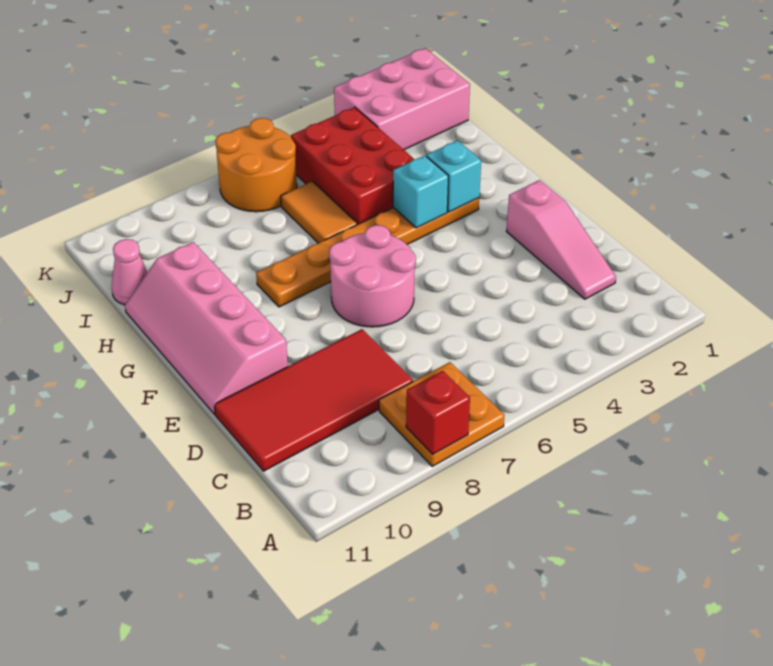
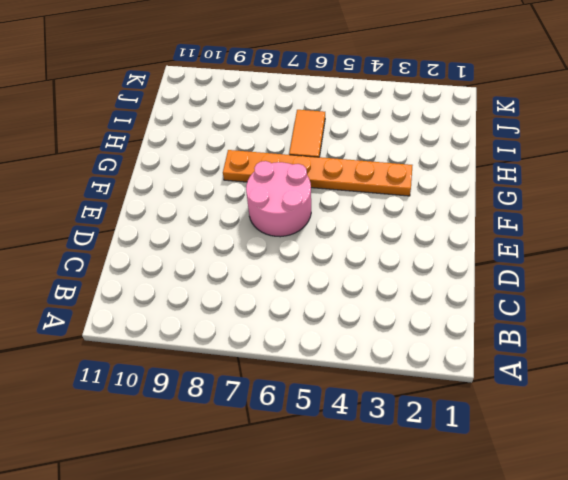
none -> orange plate A7:B8 level 1
none -> pink slope C2:E2 level 1 top E
none -> red tile C8:D11 level 1

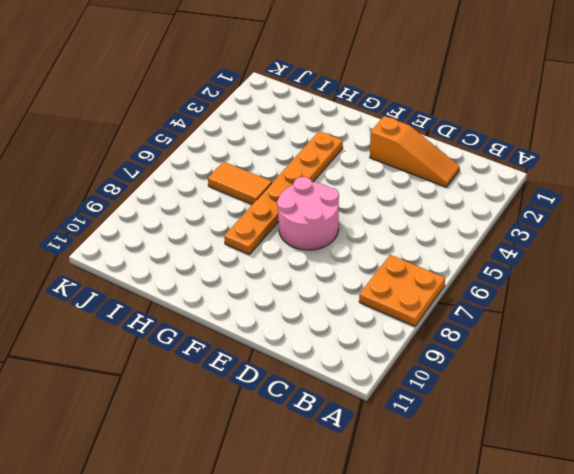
orange slope C2:E2 level 1 top E -> pink slope C2:E2 level 1 top E
none -> red tile C8:D11 level 1
none -> pink slope E10:H11 level 1 top 10
none -> red brick H4:J5 level 1

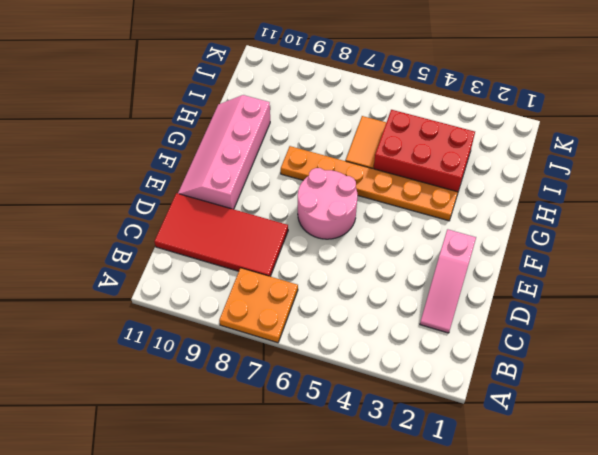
red brick H3:I5 level 1 -> red brick H4:J5 level 1
none -> pink cone I11 level 1
none -> pink brick J1:K3 level 1
none -> orange round brick J6:K7 level 1

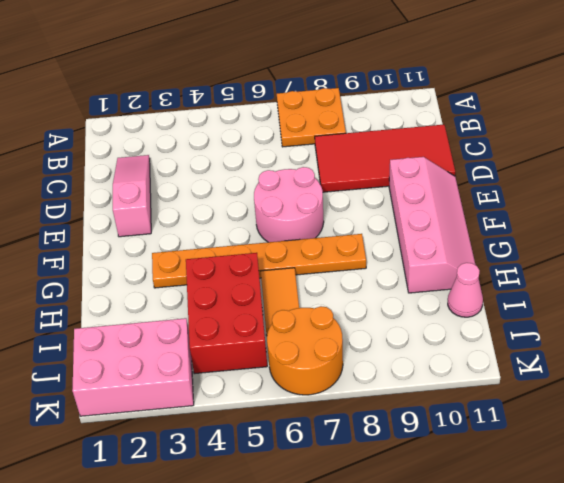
none -> red brick A8 level 2
none -> cyan brick G3 level 2
none -> cyan brick G4 level 2

